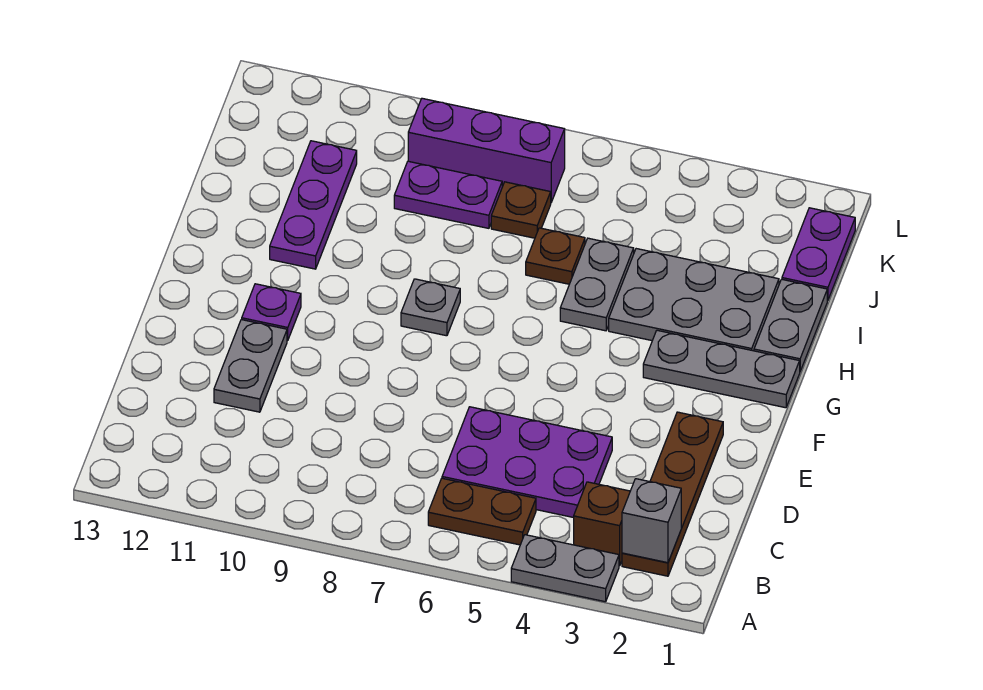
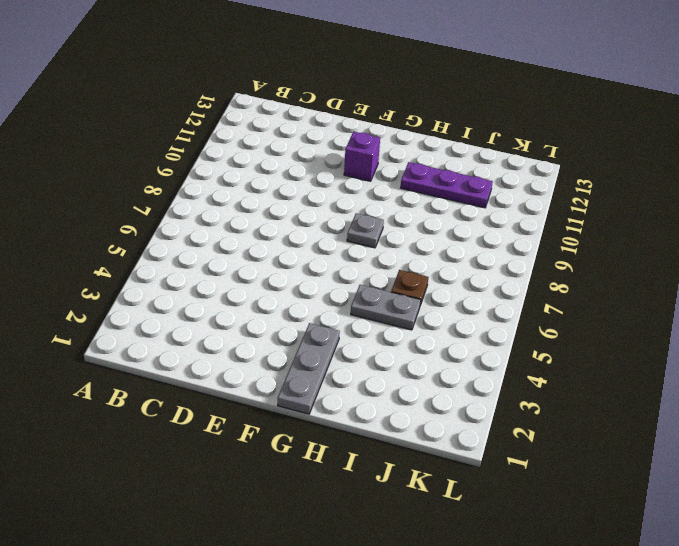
purple brick F11 level 1 -> purple plate F11 level 1
none -> grey plate A3:A4 level 1
none -> brown plate B2:E2 level 1
none -> brown brick B3 level 1

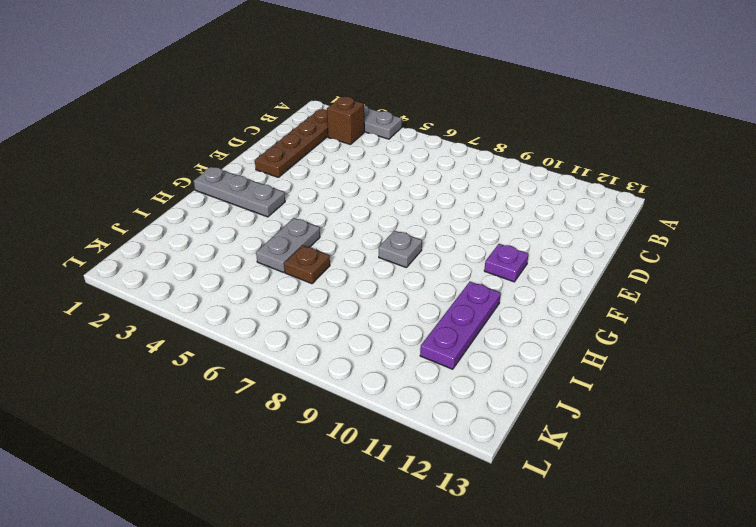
none -> brown plate B5:B6 level 1
none -> purple plate C4:D6 level 1
none -> grey plate D11:E11 level 1

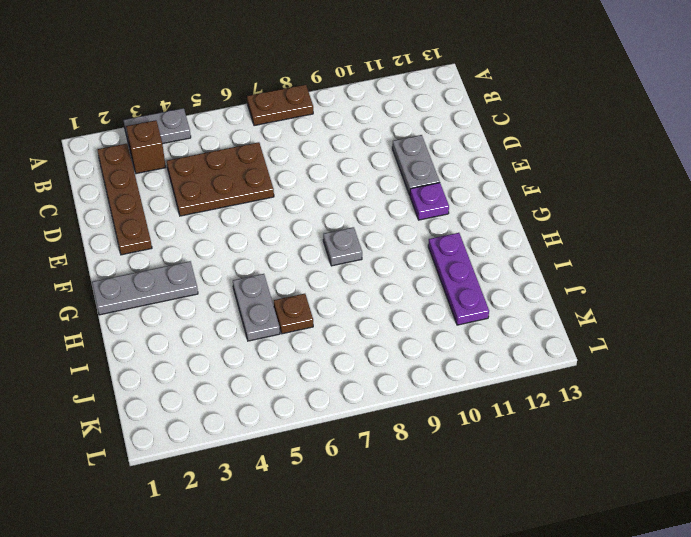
brown plate A7:A8 level 1 -> brown plate B5:B6 level 1
brown plate C4:D6 level 1 -> purple plate C4:D6 level 1
none -> grey plate H1:I1 level 1
none -> grey plate H2:I4 level 1
none -> purple plate J1:K1 level 1

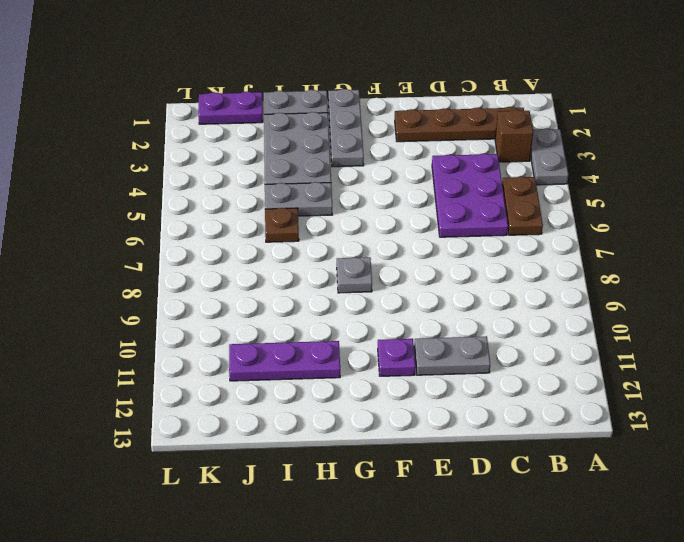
none -> brown plate J7 level 1
none -> purple plate J8:J9 level 1
none -> purple brick K7:K9 level 1

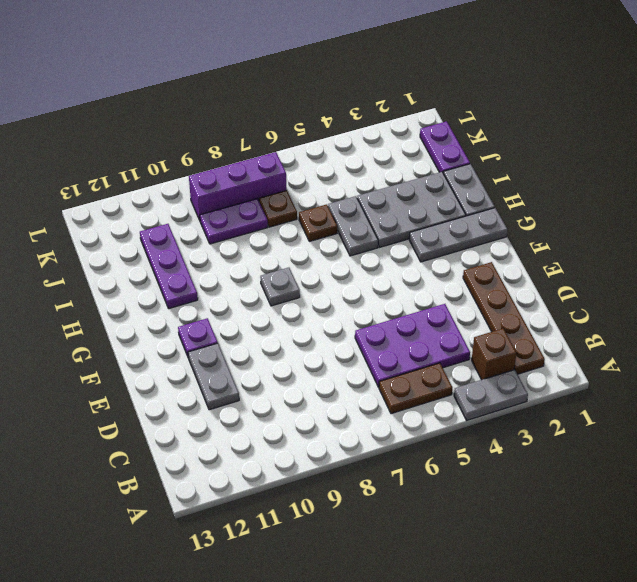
none -> grey brick B2 level 2

